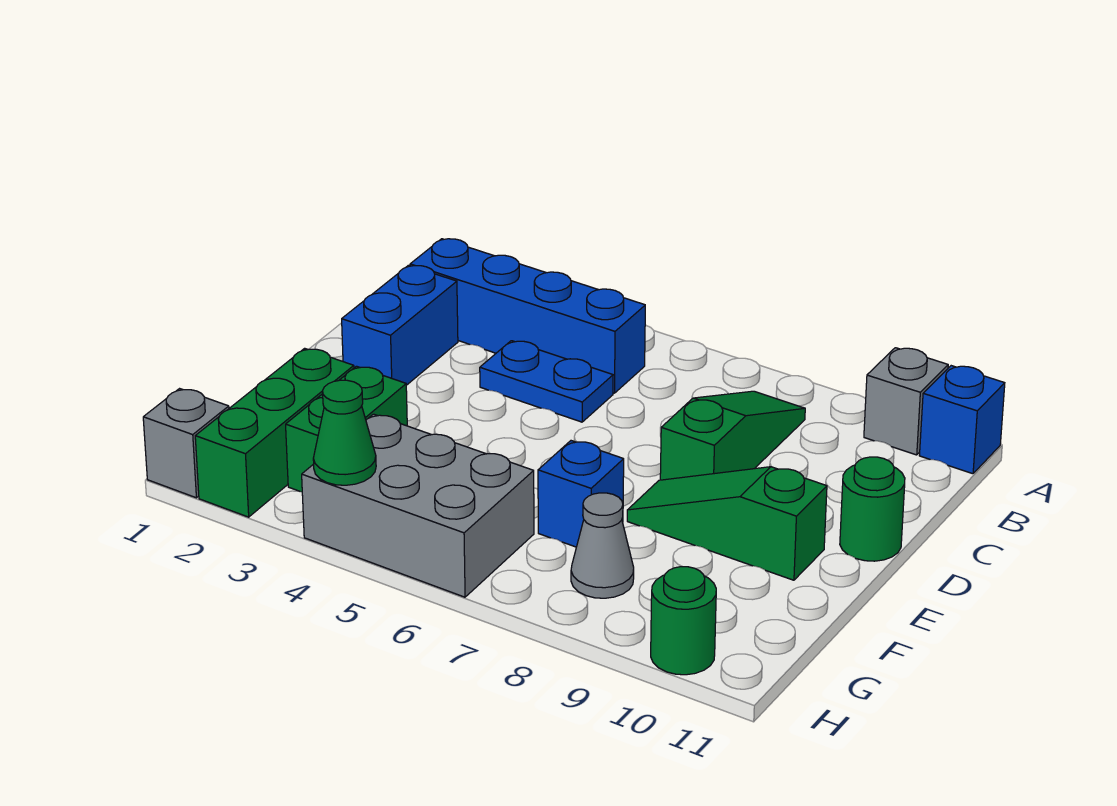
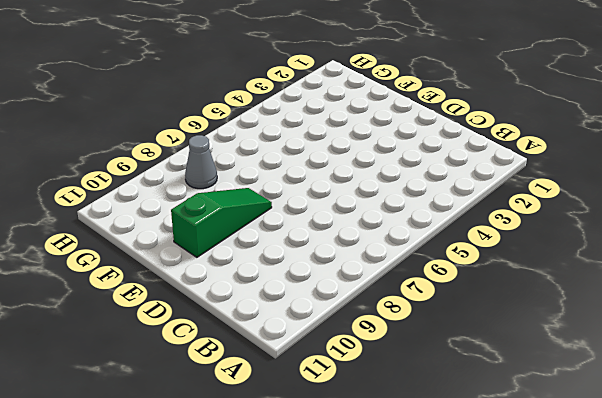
none -> grey brick A10 level 1
none -> blue brick A11 level 1
none -> blue brick B2:B5 level 1

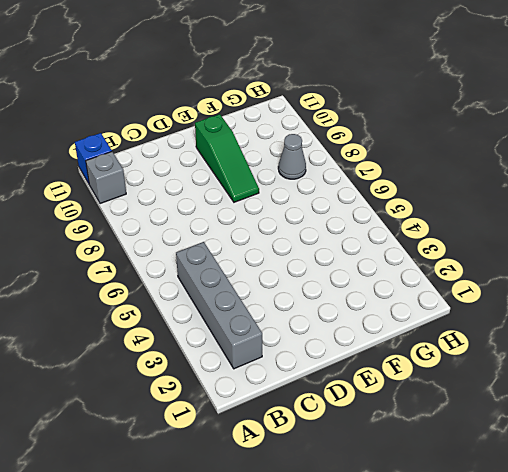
grey brick B2:B5 level 1 -> blue brick B2:B5 level 1
none -> green slope B8:D8 level 1 top D
none -> blue brick C2:D2 level 1
none -> blue plate C4:C5 level 1

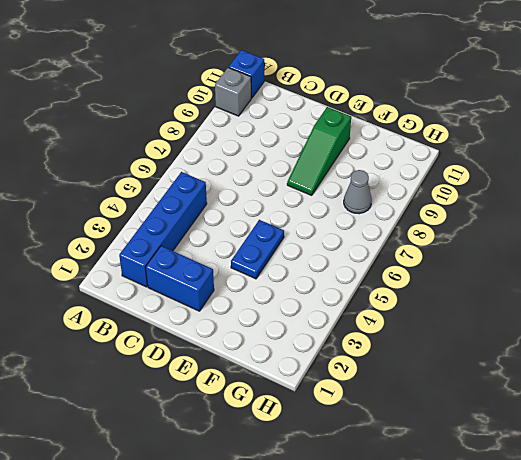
blue plate E4:E5 level 1 -> blue plate C4:C5 level 1
none -> green slope B8:D8 level 1 top D
none -> green round brick D11 level 1
none -> green brick F2:H2 level 1

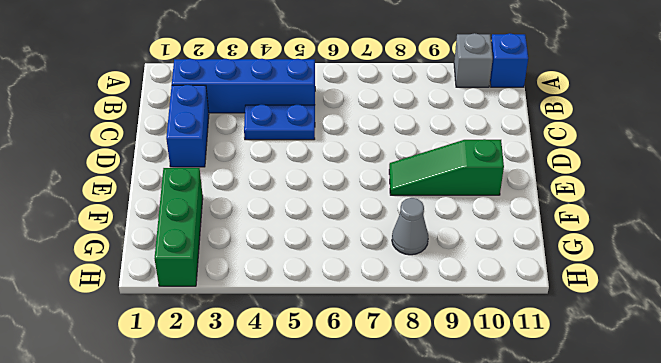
none -> green slope B8:D8 level 1 top D
none -> green round brick D11 level 1
none -> green brick F3:G3 level 1

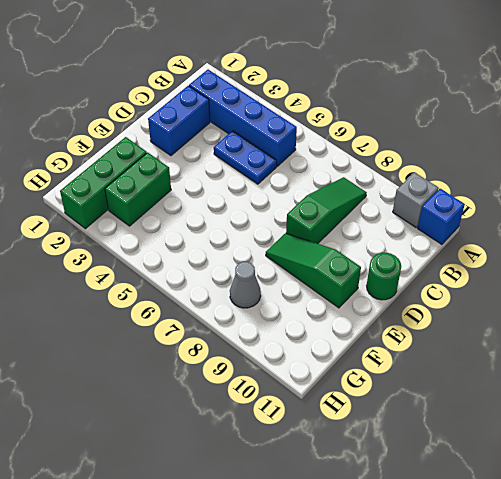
none -> blue brick F7 level 1
none -> grey brick G4:H6 level 1
none -> grey brick H1 level 1

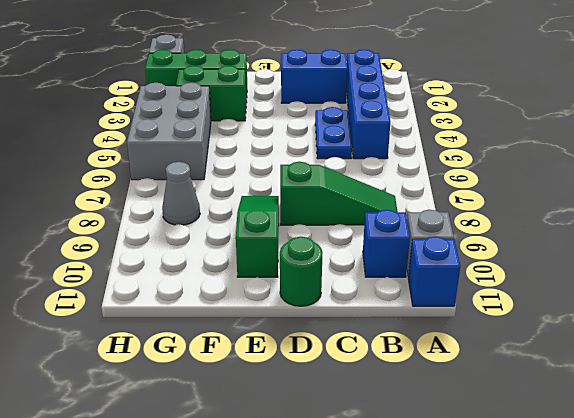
blue brick B10 level 1 -> blue brick F7 level 1
none -> green round brick H10 level 1
none -> green cone H4 level 2

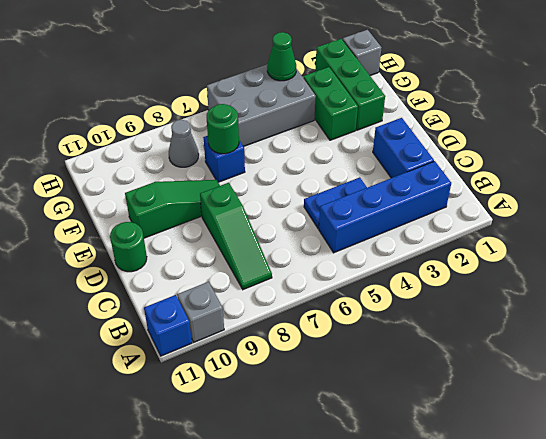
green round brick F7 level 2 -> green round brick H10 level 1

